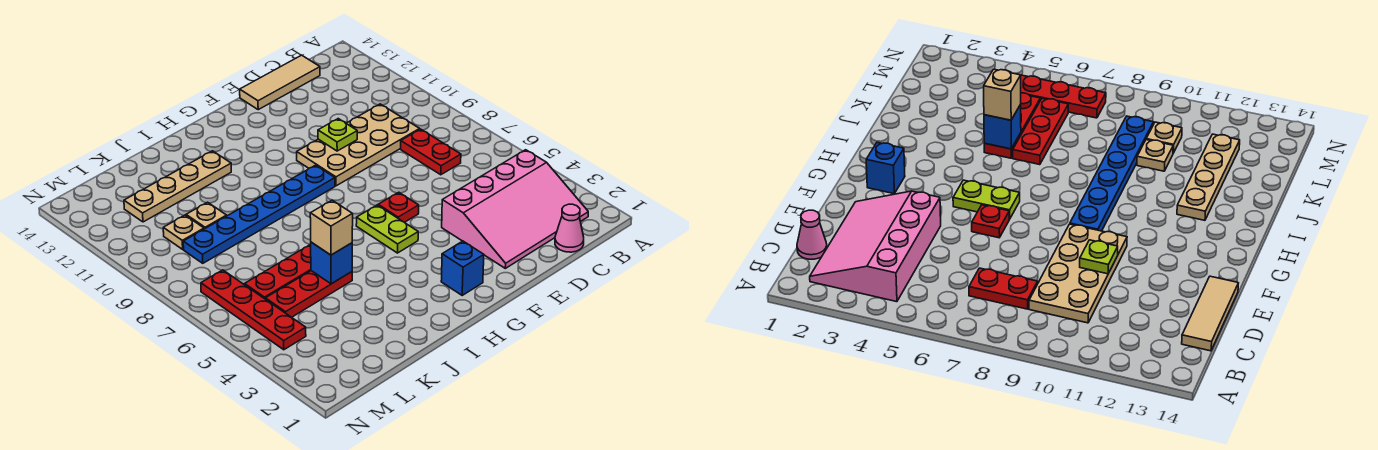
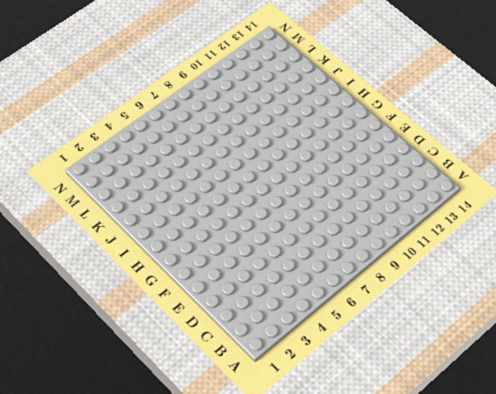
none -> pink slope B2:E4 level 1 top 4
none -> pink cone C1 level 1
none -> red plate C7:C8 level 1

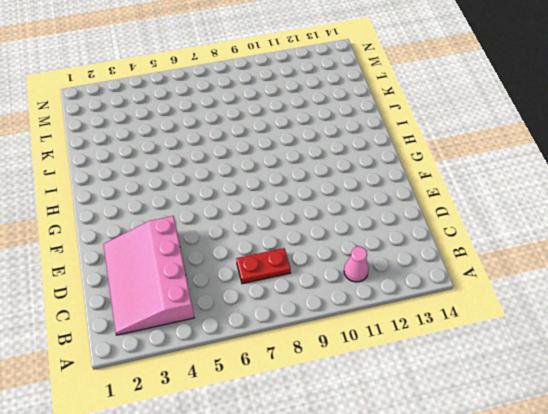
pink cone B11 level 1 -> pink cone C1 level 1
none -> tan plate C9:F10 level 1
none -> tan tile C14:E14 level 1
none -> red plate F6 level 1

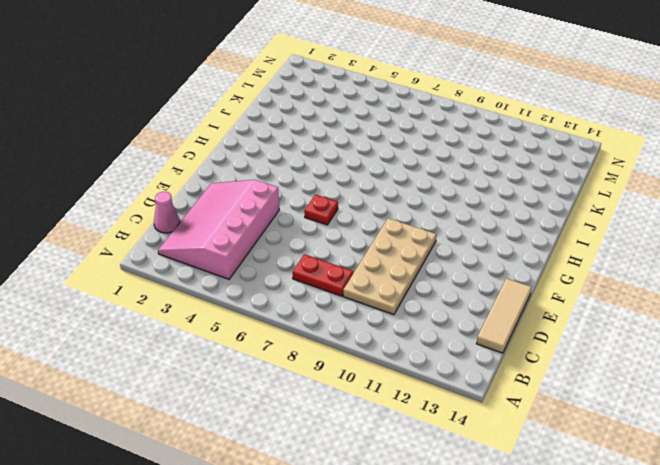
none -> blue brick G2 level 1
none -> lime plate G5:G6 level 1
none -> blue plate G9:L9 level 1

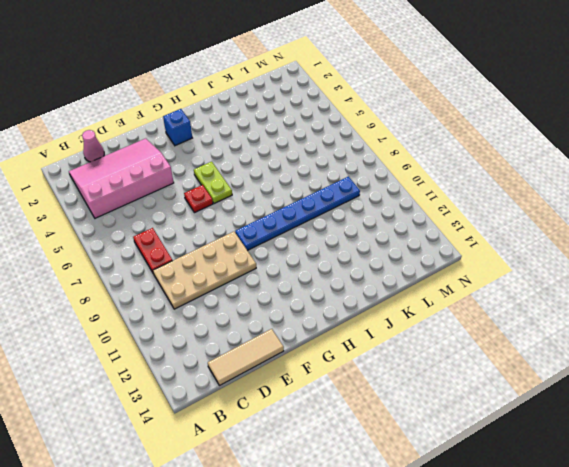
none -> tan plate I12:L12 level 1
none -> red plate J5:L5 level 1
none -> red plate J6:L6 level 1

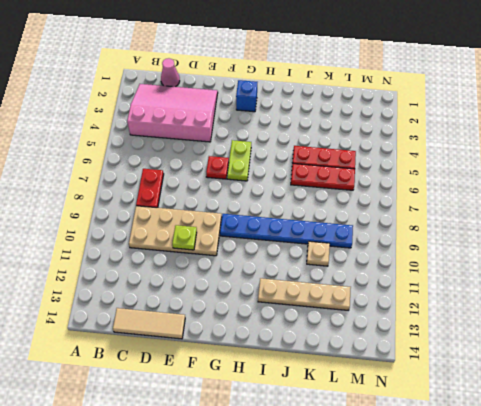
none -> tan plate L10 level 1
none -> red plate M4:M7 level 1
none -> blue brick J5 level 2

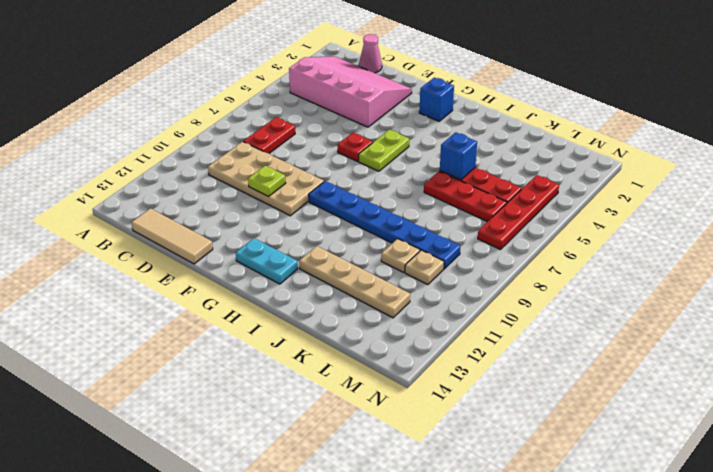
cyan plate G13:H13 level 1 -> none
none -> tan brick J5 level 3

